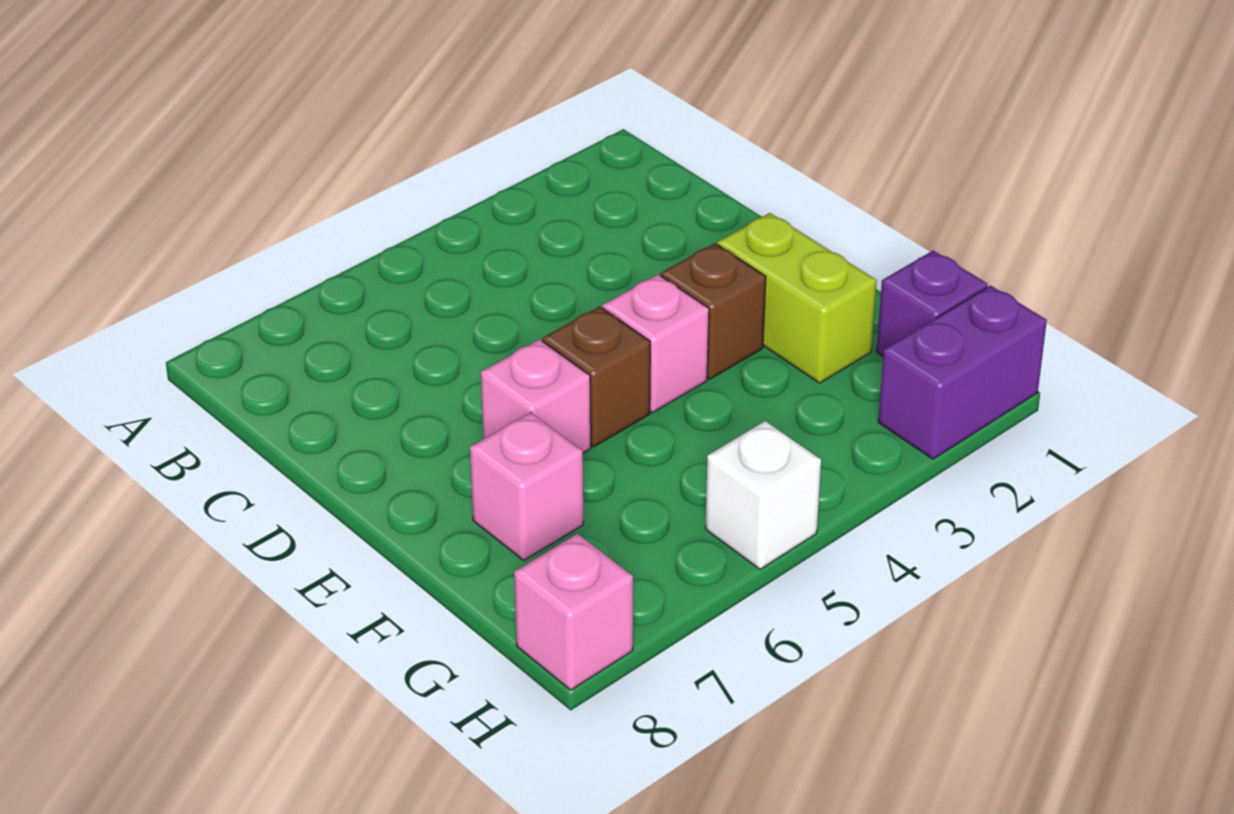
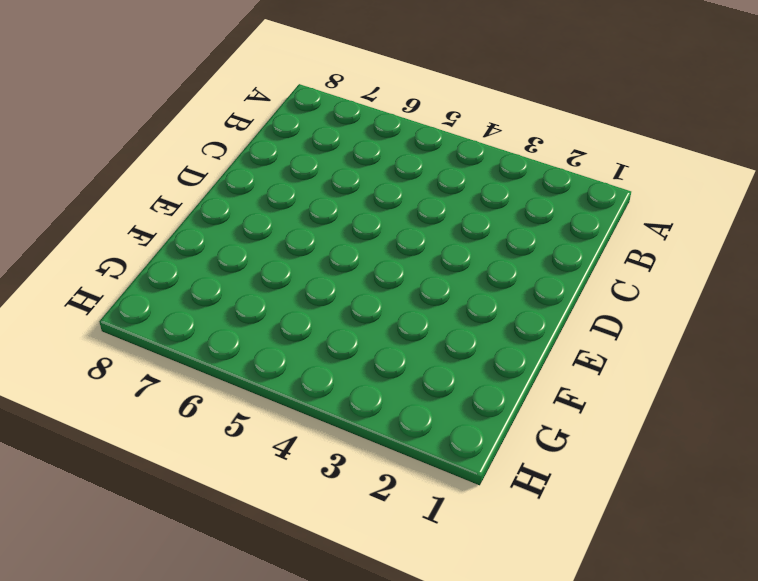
none -> lime brick E2:F2 level 1
none -> brown brick E3 level 1

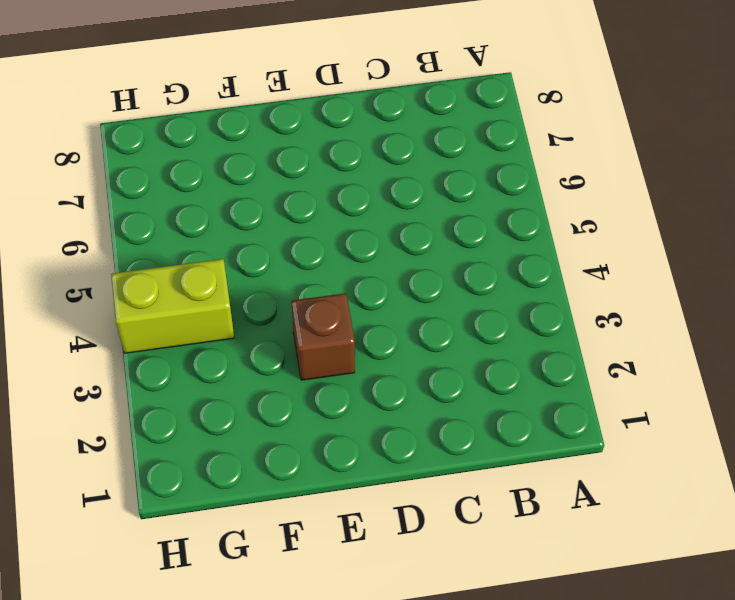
lime brick G4:H4 level 1 -> lime brick E2:F2 level 1
none -> pink brick E4 level 1
none -> brown brick E5 level 1

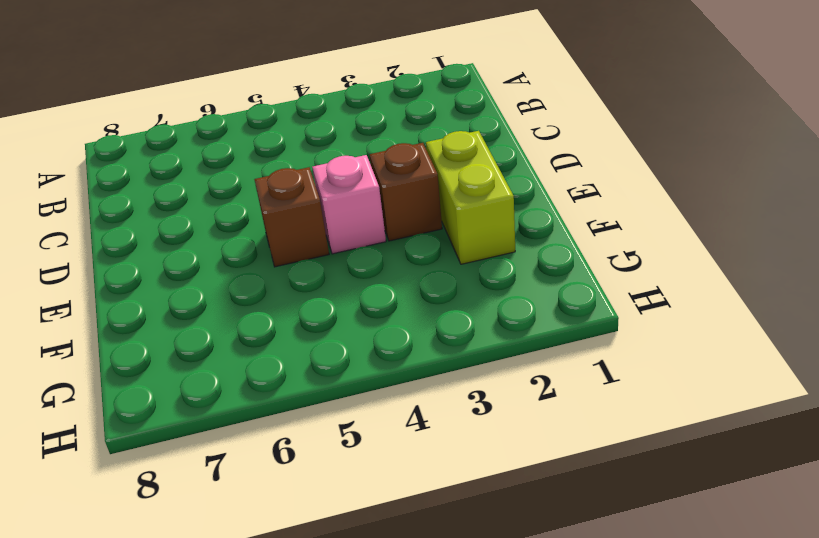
none -> pink brick E6 level 1
none -> pink brick F7 level 1

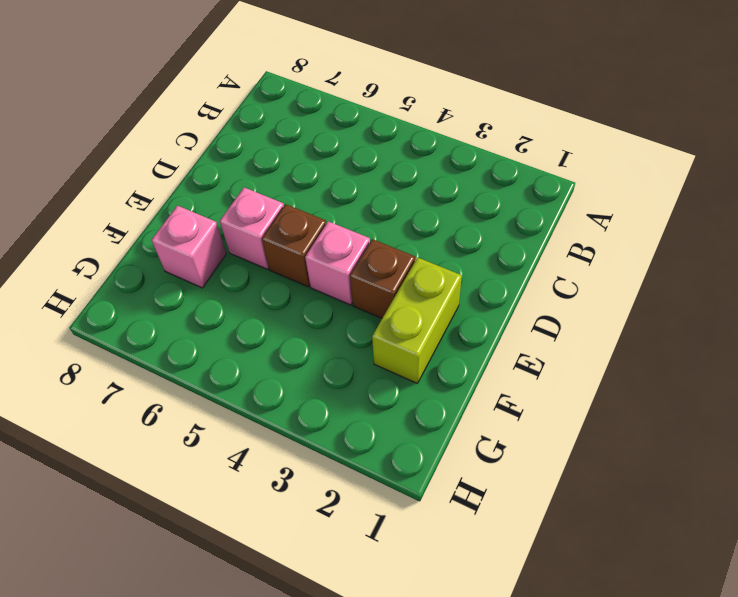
none -> purple brick G1 level 1
none -> purple brick H1:H2 level 1

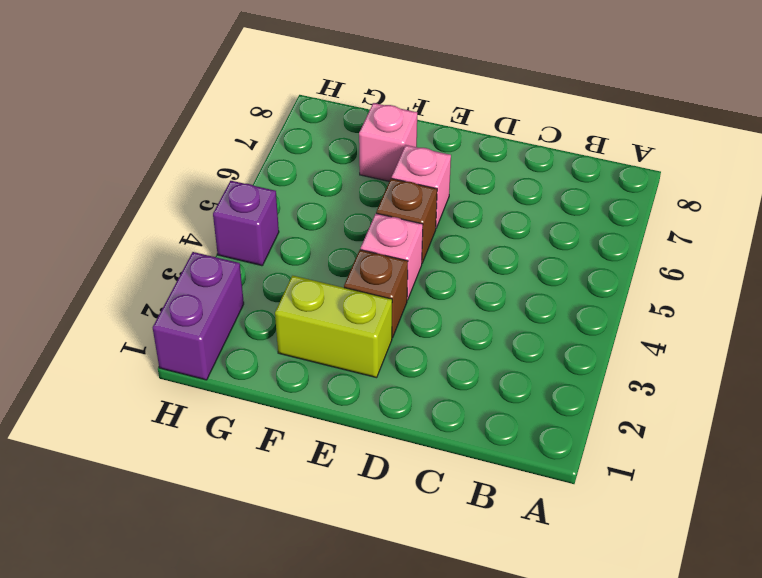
purple brick H4 level 1 -> purple brick G1 level 1
none -> white brick H5 level 1
none -> pink brick H8 level 1

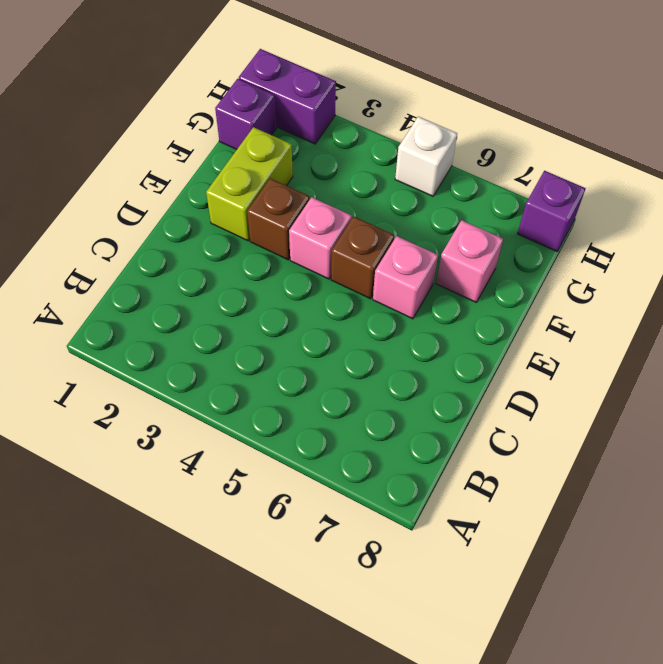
purple brick H8 level 1 -> pink brick H8 level 1

